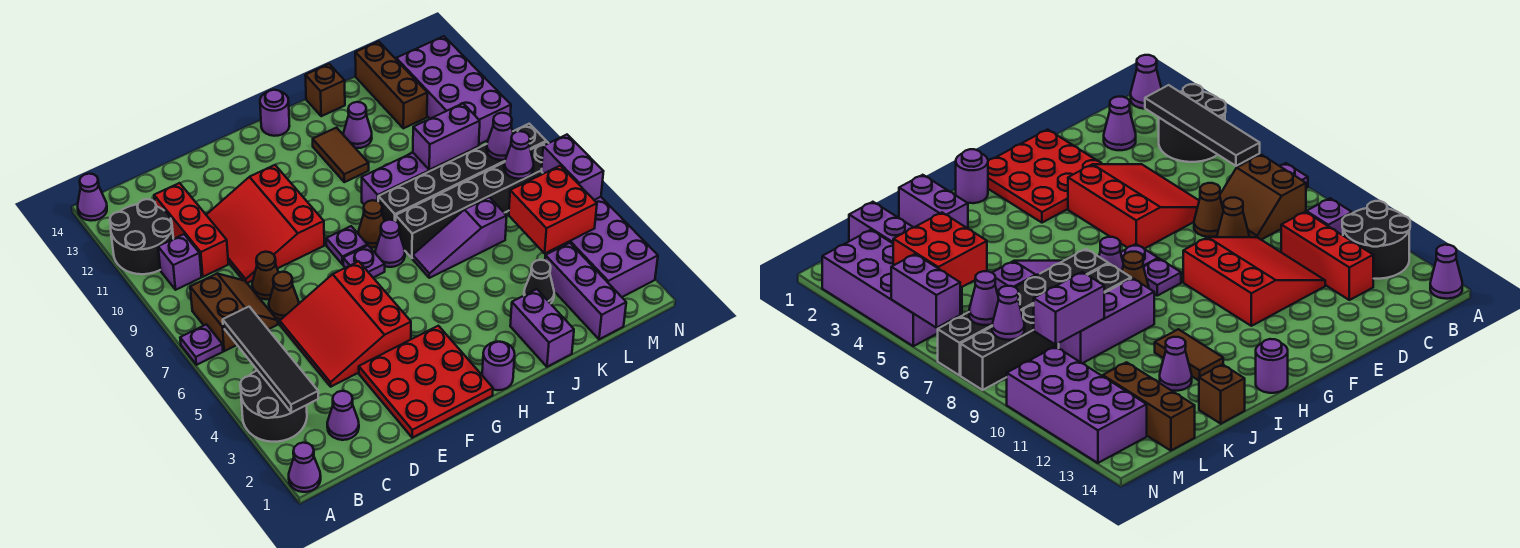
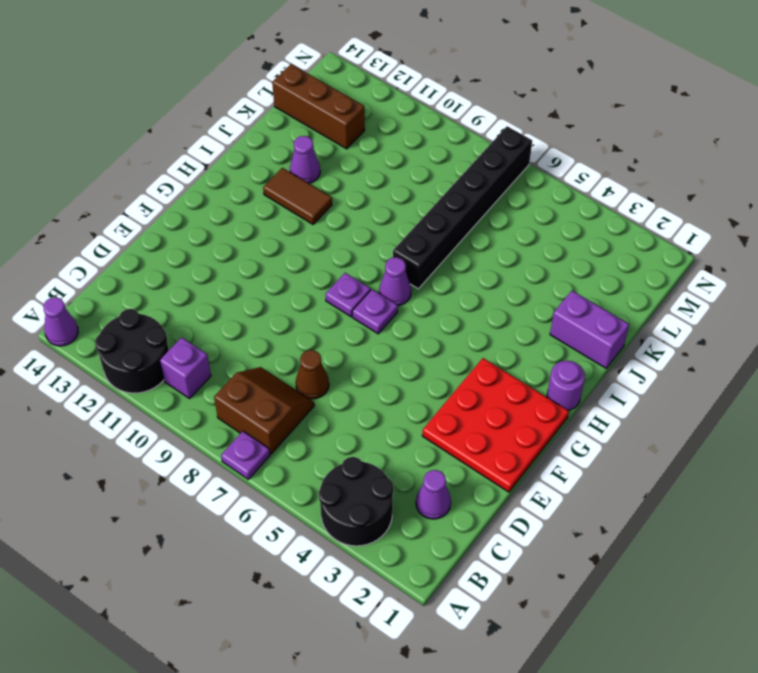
none -> purple cone A1 level 1
none -> red brick C10:C12 level 1
none -> red slope D4:F6 level 1 top F
none -> brown cone D8 level 1

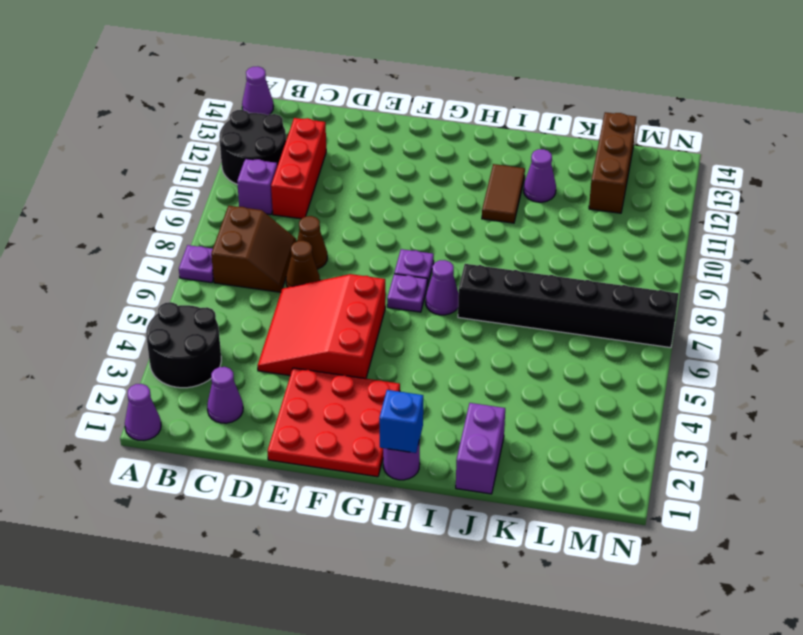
blue brick H1 level 2 -> none
none -> red slope D9:F11 level 1 top F
none -> brown cone H8 level 1
none -> purple round brick H14 level 1
none -> purple slope I6:K6 level 1 top K

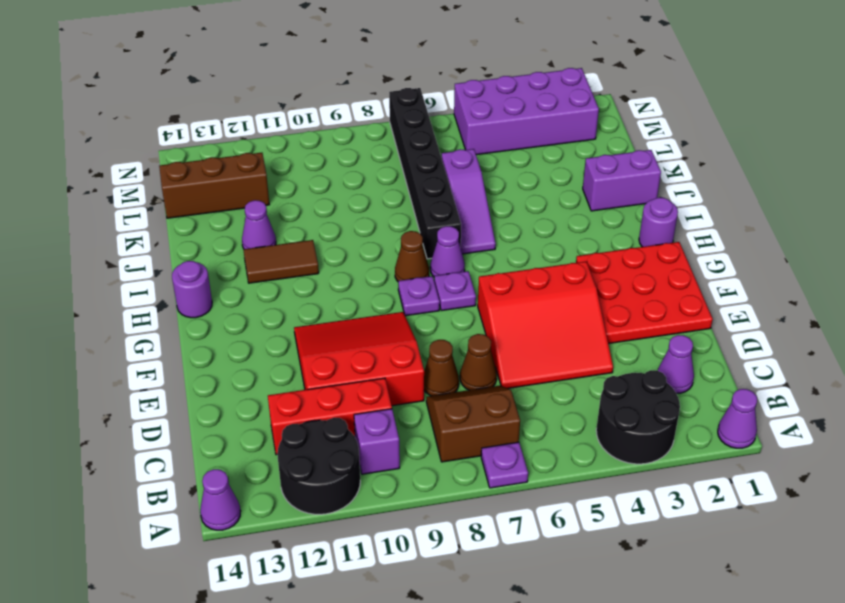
red slope D9:F11 level 1 top D -> red slope D9:F11 level 1 top F
none -> black brick I8:N8 level 1
none -> purple brick I9:K9 level 1
none -> brown brick J14 level 1
none -> black cone K3 level 1

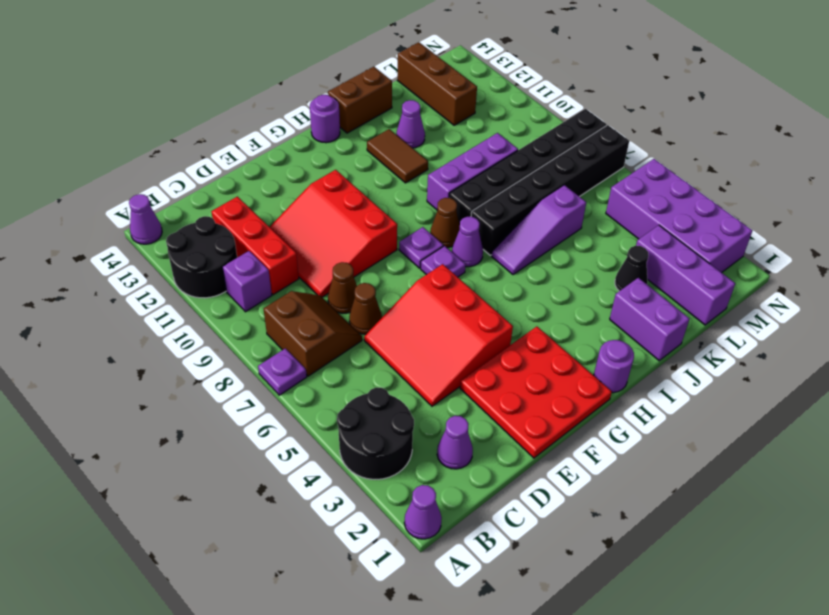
brown brick I14:J14 level 1 -> brown brick J14 level 1
none -> purple brick M10:N13 level 1
none -> black tile B3:B6 level 2
none -> purple brick K9:L9 level 2
none -> red brick L4:M5 level 2

